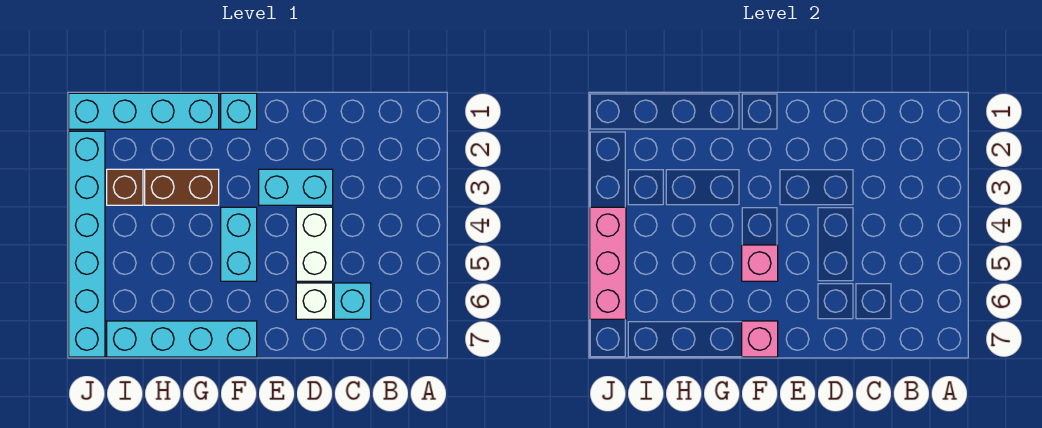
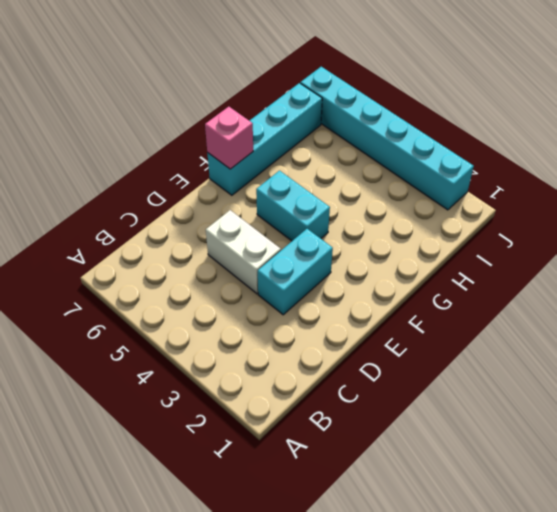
none -> cyan brick C6 level 1
none -> white brick D6 level 1
none -> cyan brick F1 level 1

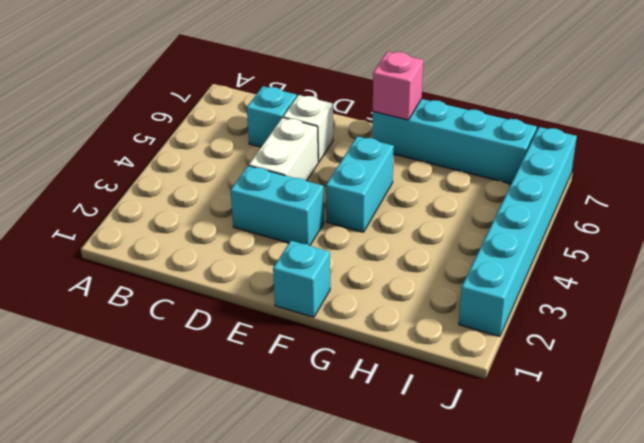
none -> cyan brick G1:J1 level 1
none -> brown brick G3:H3 level 1
none -> brown brick I3 level 1

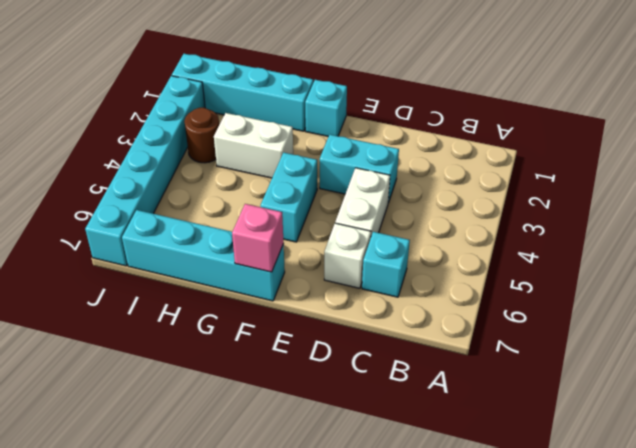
white brick G3:H3 level 1 -> brown brick G3:H3 level 1
brown round brick I3 level 1 -> brown brick I3 level 1
none -> pink brick F5 level 2
none -> pink brick J4:J6 level 2

